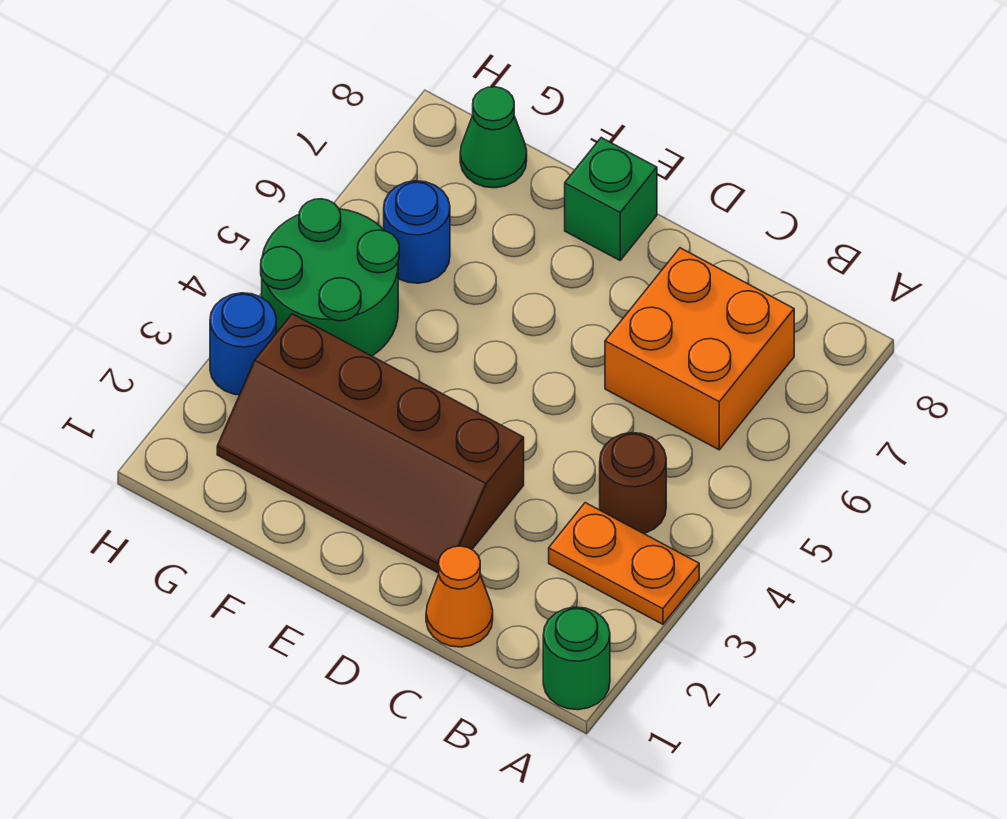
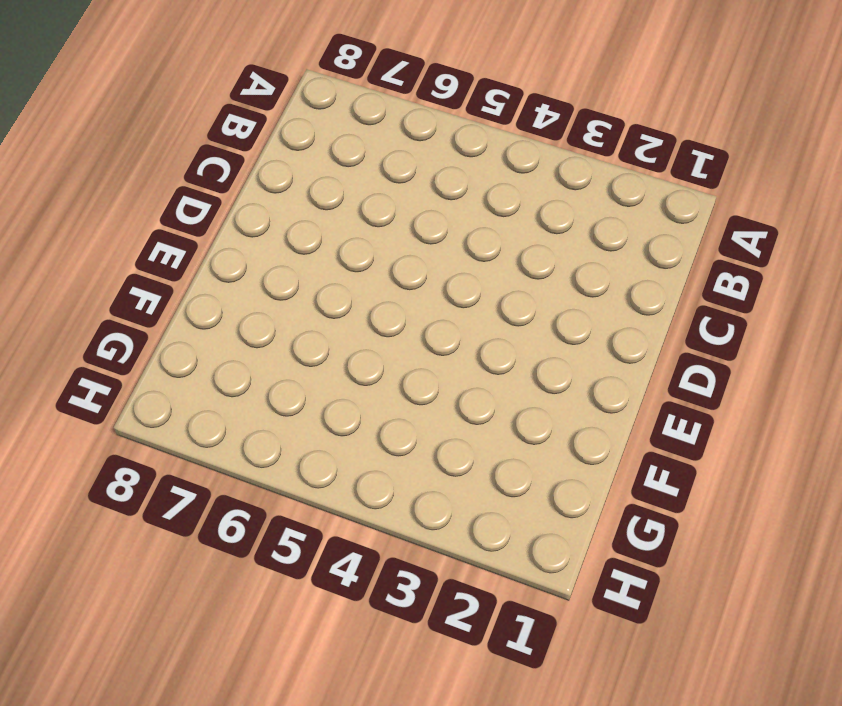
none -> green round brick A1 level 1
none -> orange plate A3:B3 level 1

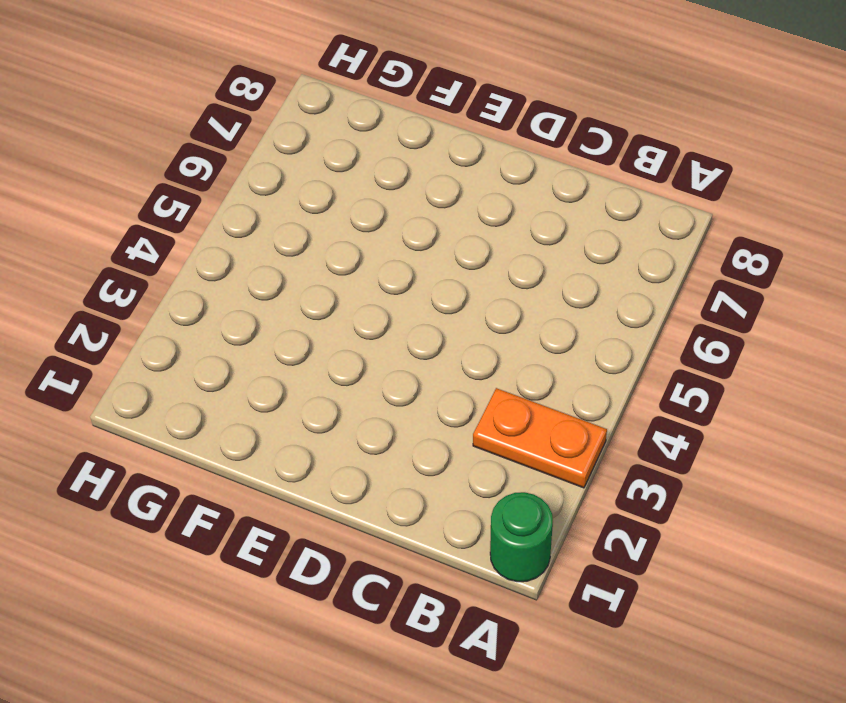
none -> brown round brick B4 level 1
none -> orange brick B6:C7 level 1

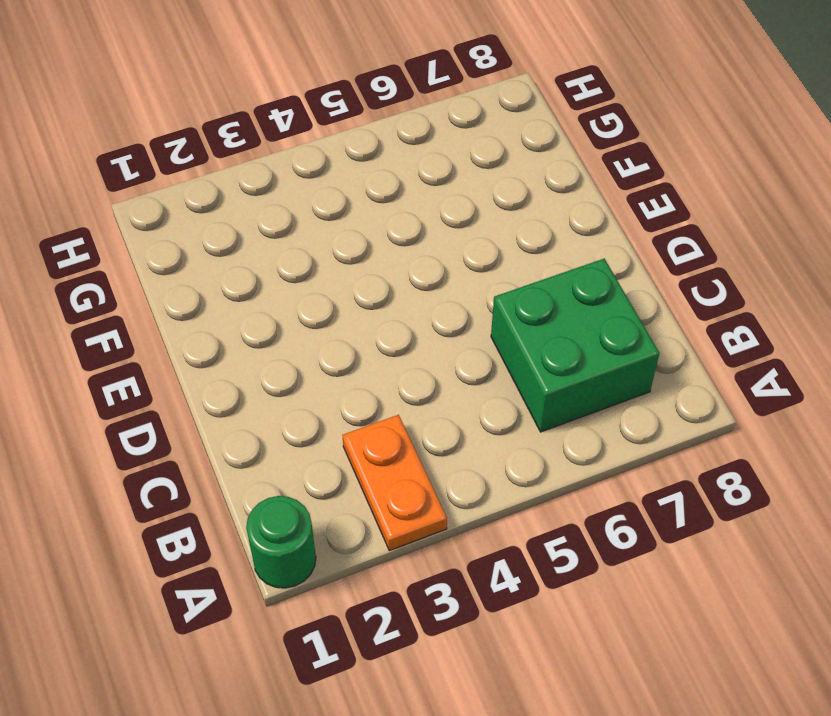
green brick B6:C7 level 1 -> orange brick B6:C7 level 1
none -> brown round brick B4 level 1
none -> orange cone C1 level 1

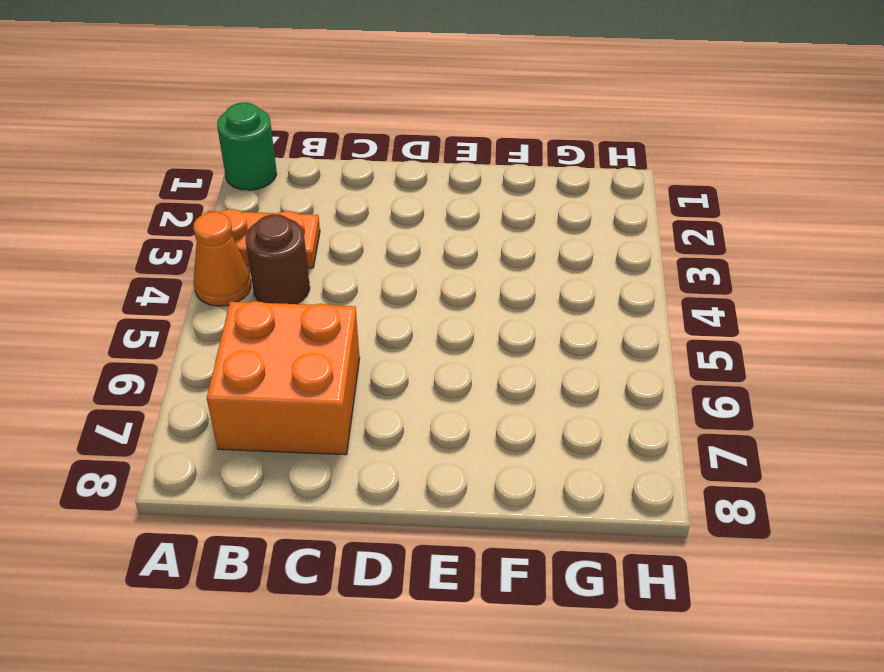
orange cone A4 level 1 -> orange cone C1 level 1
none -> brown slope D2:G3 level 1 top 3
none -> green brick E8 level 1

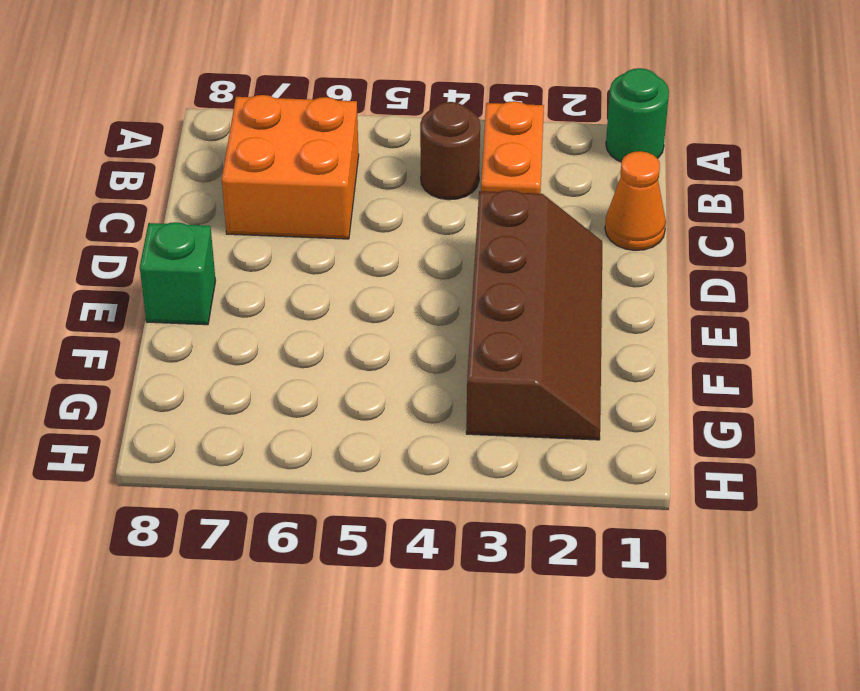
none -> green round brick G4:H5 level 1
none -> blue round brick G6 level 1

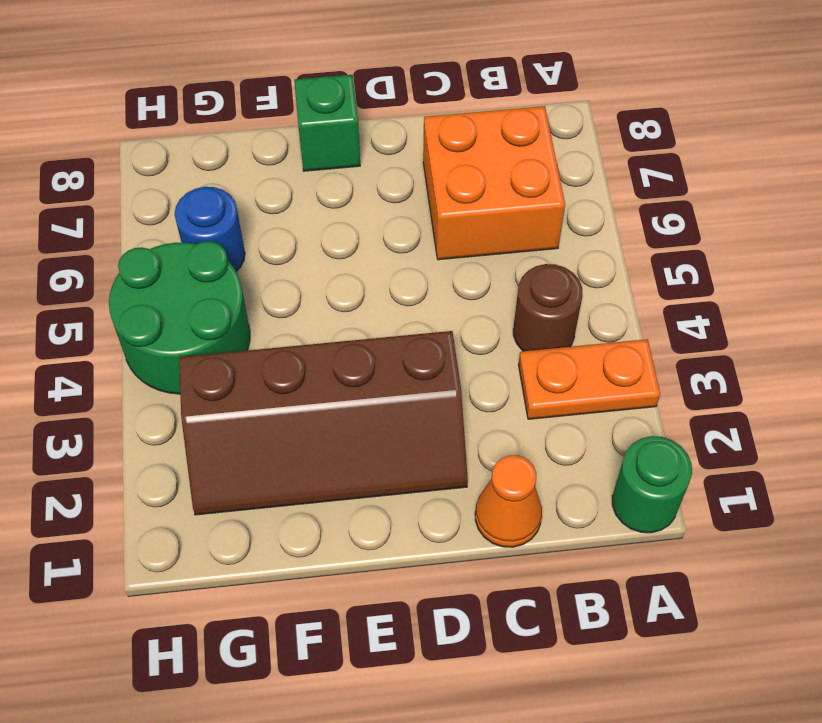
none -> green cone G8 level 1
none -> blue round brick H3 level 1

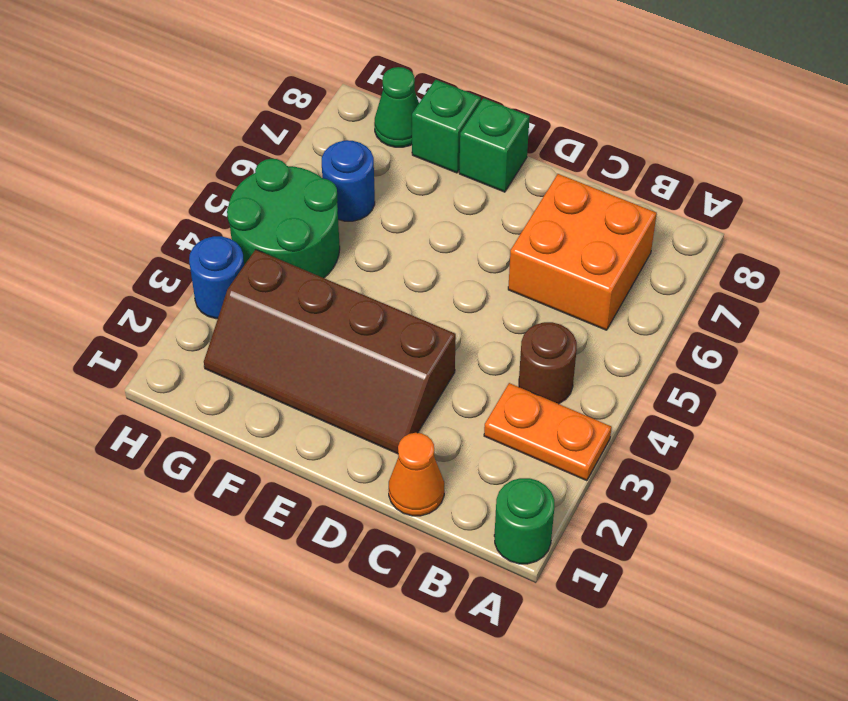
green brick F8 level 1 -> none

